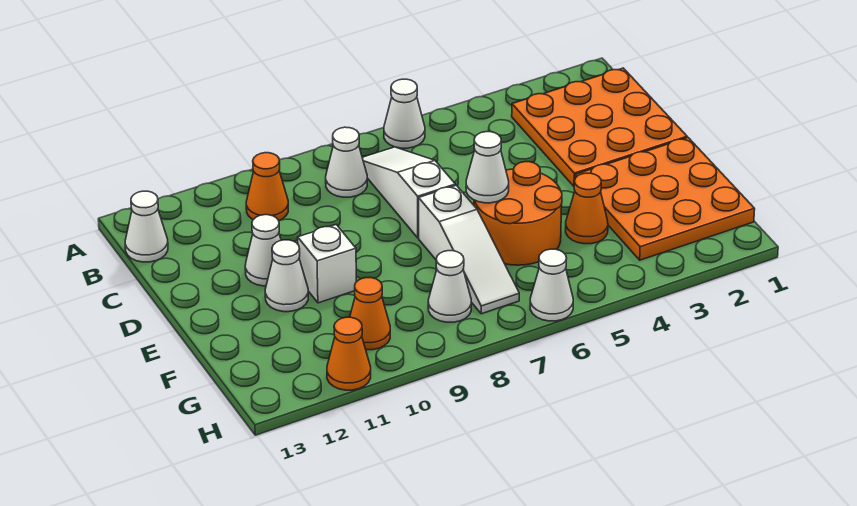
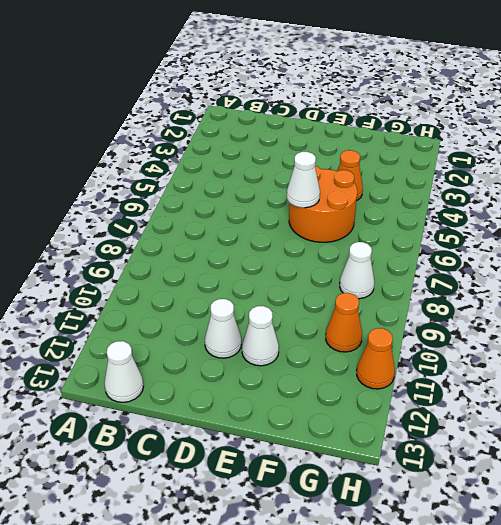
none -> white cone A6 level 1
none -> orange plate B1:D3 level 1
none -> white slope B7:D7 level 1 top D

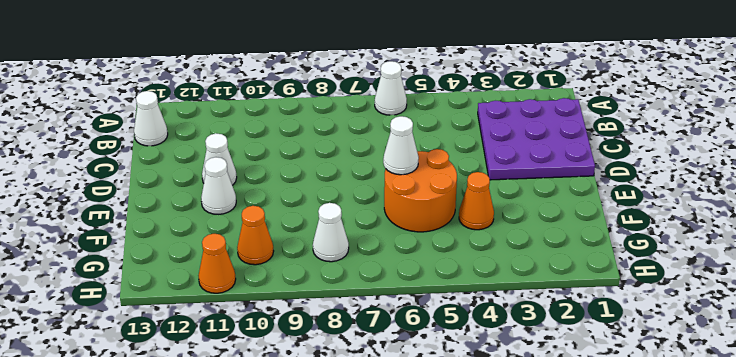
purple plate B1:D3 level 1 -> orange plate B1:D3 level 1
none -> white slope B7:D7 level 1 top D
none -> white cone B8 level 1
none -> orange cone B10 level 1

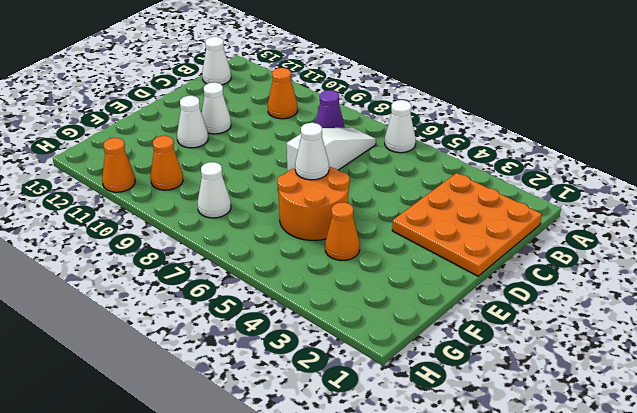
purple cone B8 level 1 -> white cone B8 level 1
none -> orange plate E1:G3 level 1
none -> white slope E7:G7 level 1 top E
none -> white brick E10 level 1

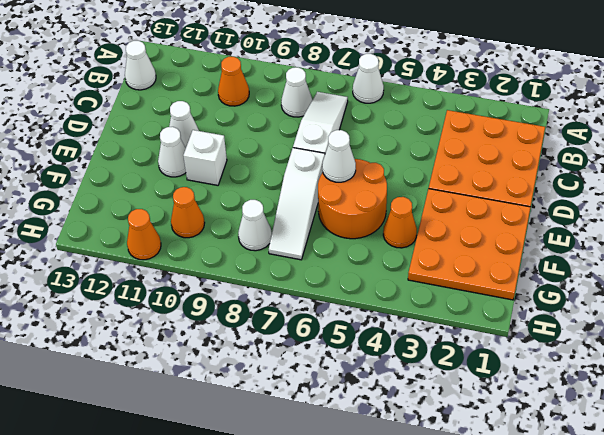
none -> white cone H6 level 1

